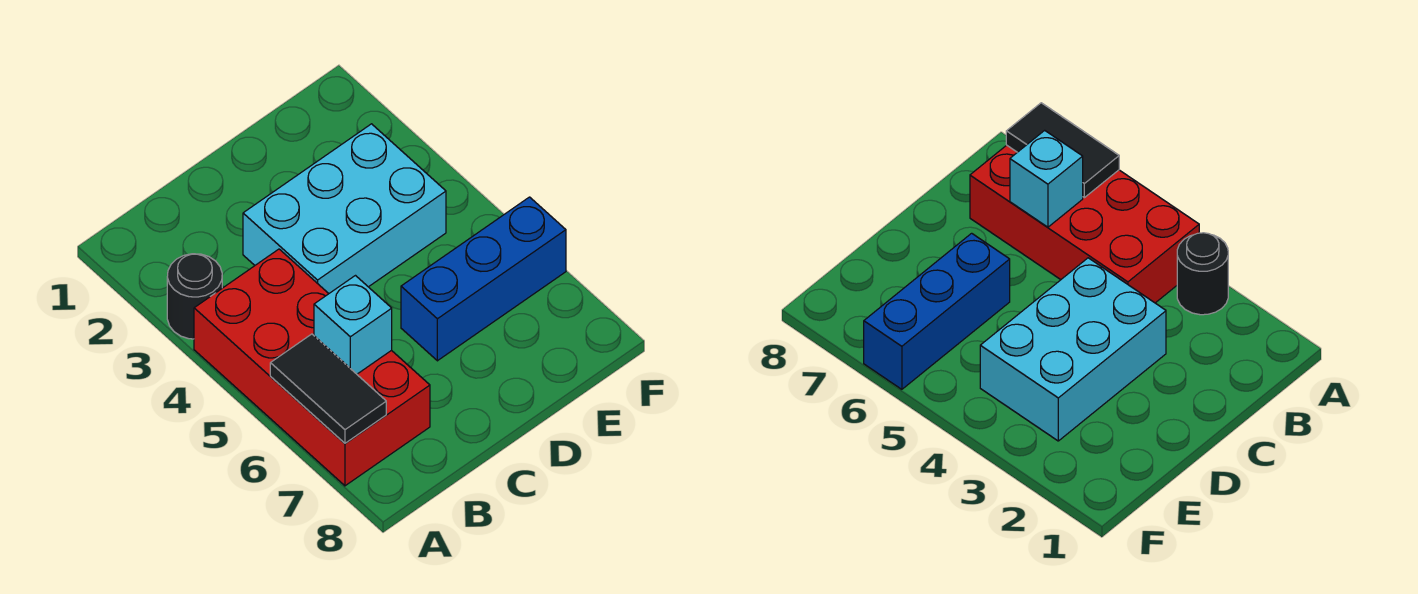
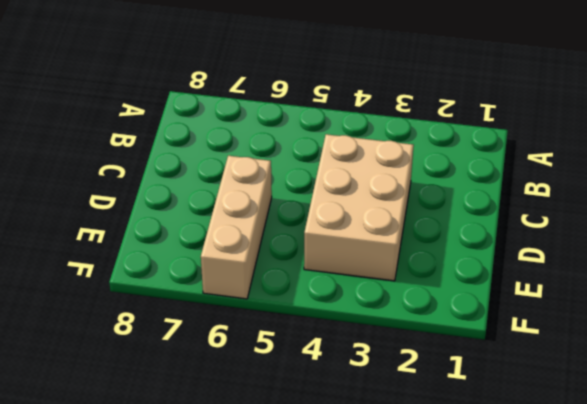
tan brick C3:E4 level 1 -> cyan brick C3:E4 level 1
tan brick D6:F6 level 1 -> blue brick D6:F6 level 1
none -> black round brick A3 level 1
none -> red brick A4:B7 level 1

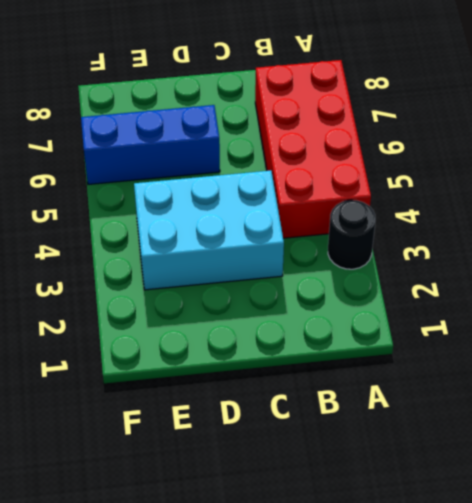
none -> black tile A6:A7 level 2
none -> cyan brick B6 level 2

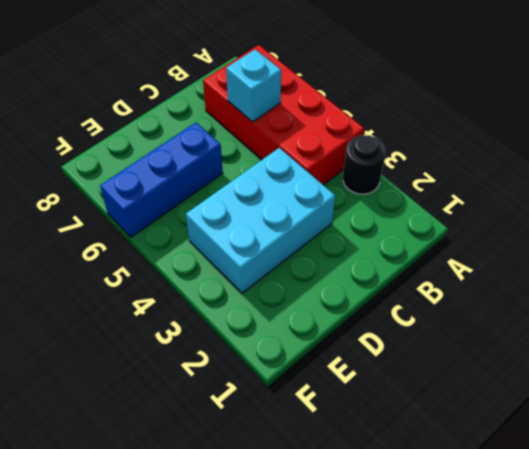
none -> black tile A6:A7 level 2

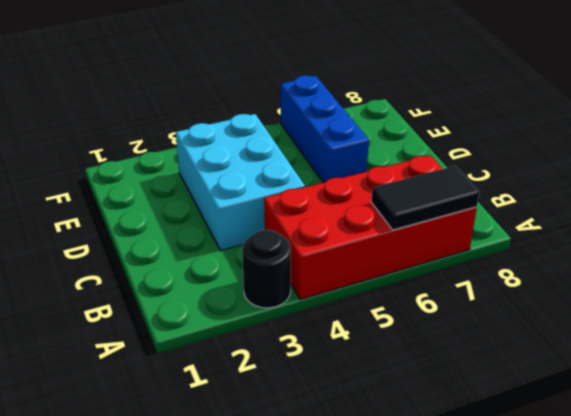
none -> cyan brick B6 level 2

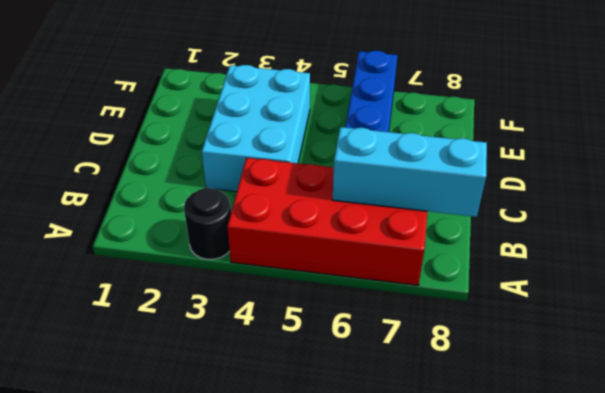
cyan brick B6:B8 level 2 -> cyan brick B6 level 2
none -> black tile A6:A7 level 2

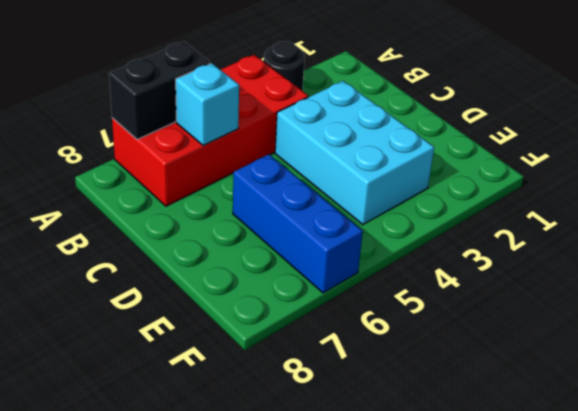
black brick A6:A7 level 2 -> black tile A6:A7 level 2

